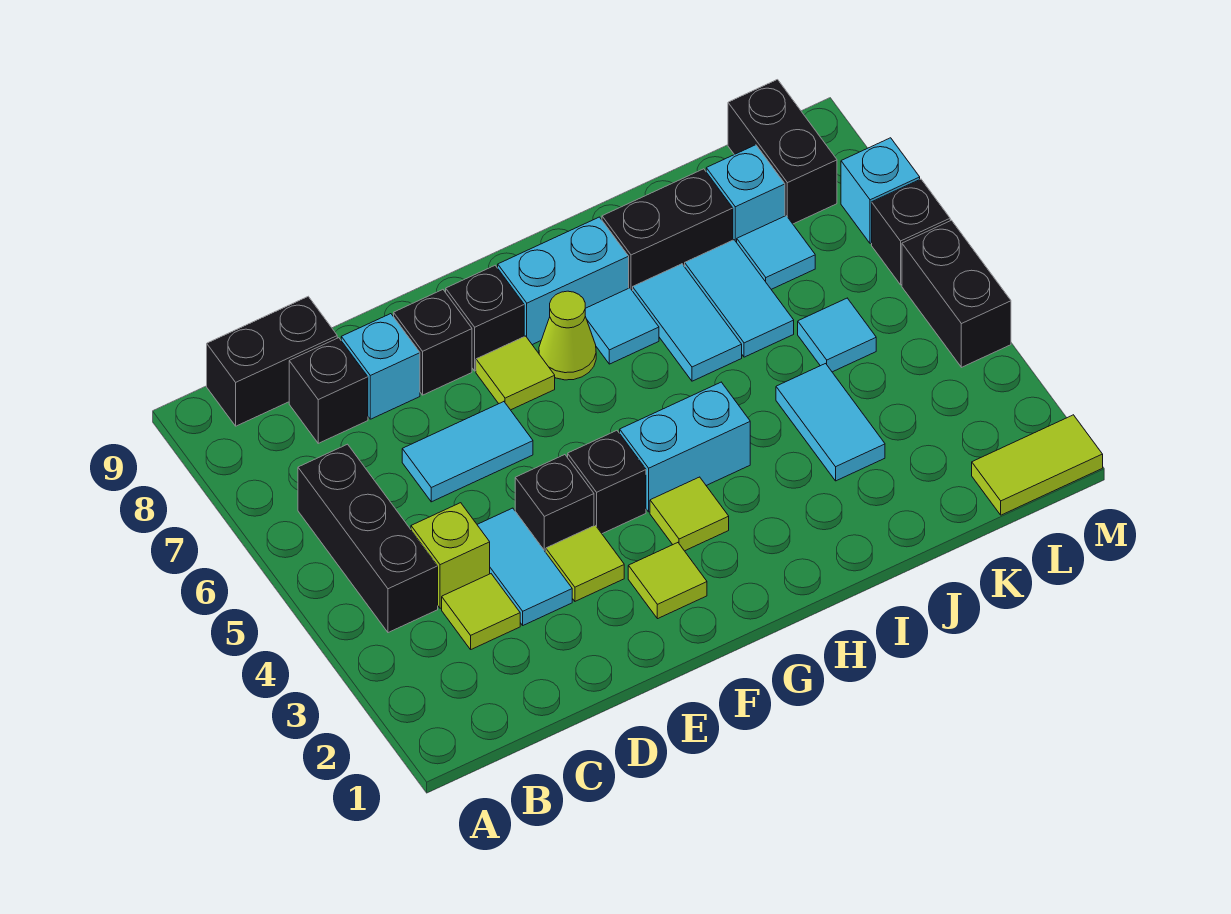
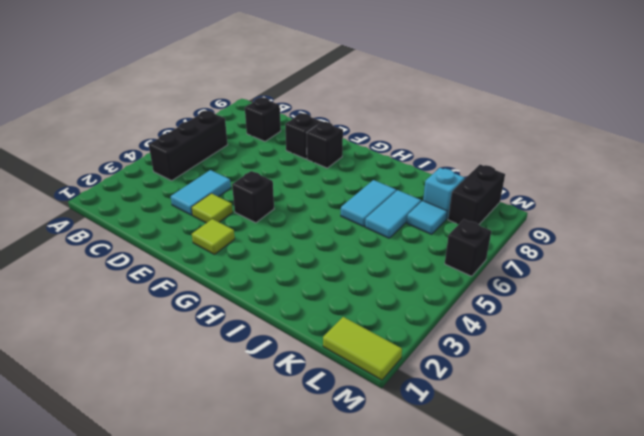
none -> black brick B9:C9 level 1
none -> lime tile C3 level 1
none -> lime brick C4 level 1
none -> cyan tile D6:E6 level 1

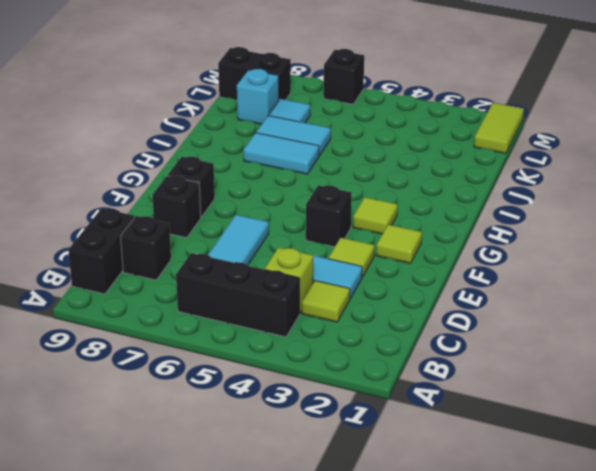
none -> cyan brick D8 level 1
none -> black brick E4 level 1
none -> lime tile F7 level 1
none -> cyan brick G4:H4 level 1

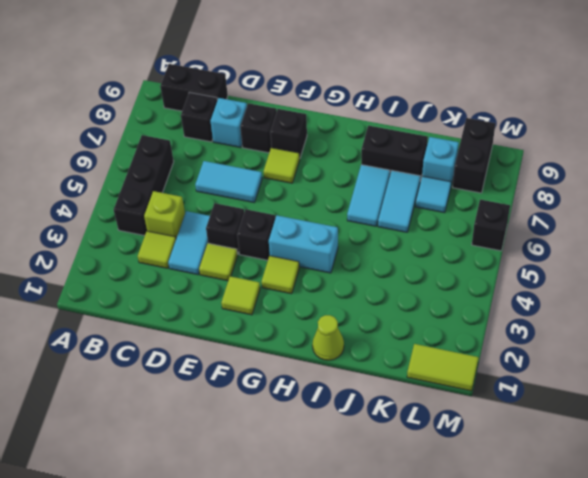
lime cone I1 level 1 -> lime cone G7 level 1
none -> cyan brick G8:H8 level 1
none -> cyan tile H7 level 1
none -> cyan tile J3:J4 level 1
none -> cyan tile K5 level 1

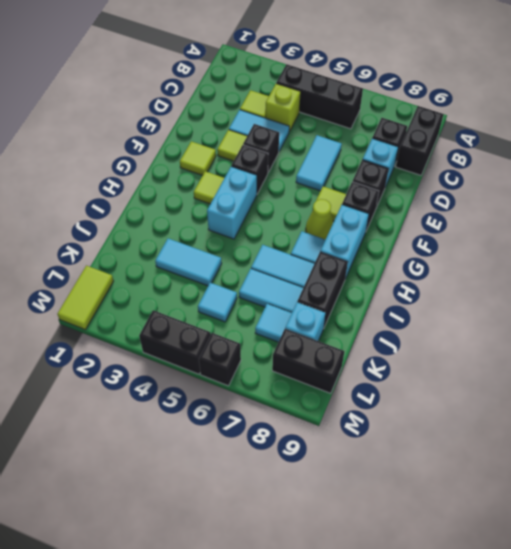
none -> cyan brick M7 level 1

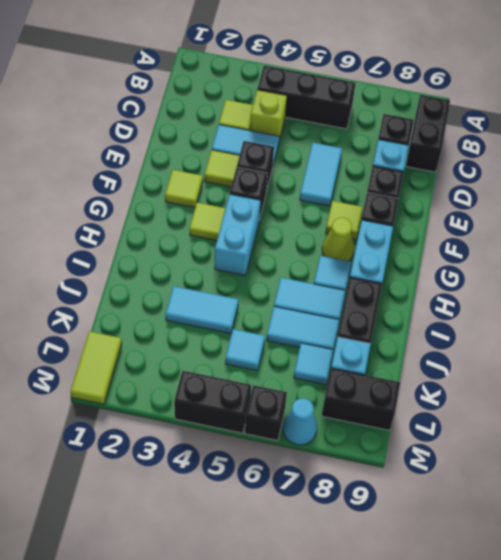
cyan cone M7 level 1 -> cyan brick M7 level 1

